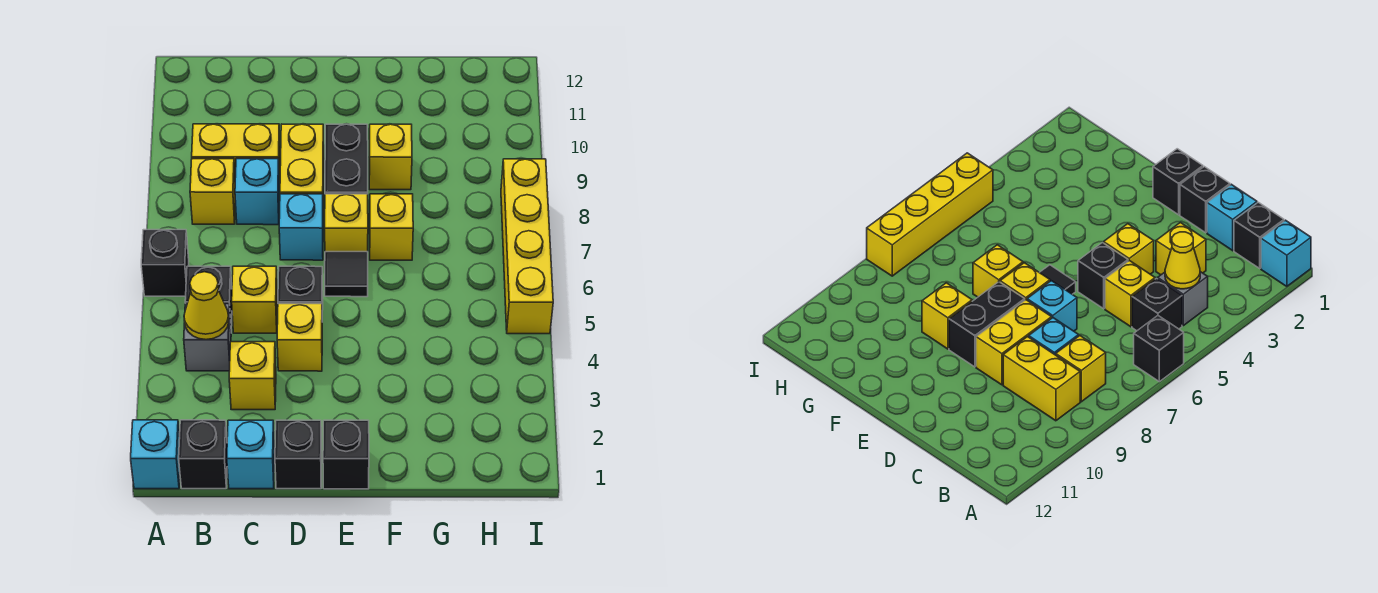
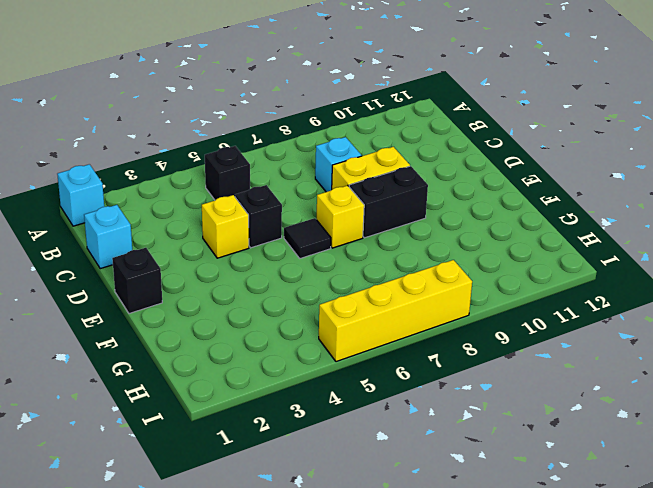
none -> black brick A6 level 1
none -> black brick B1 level 1
none -> grey brick B4 level 1

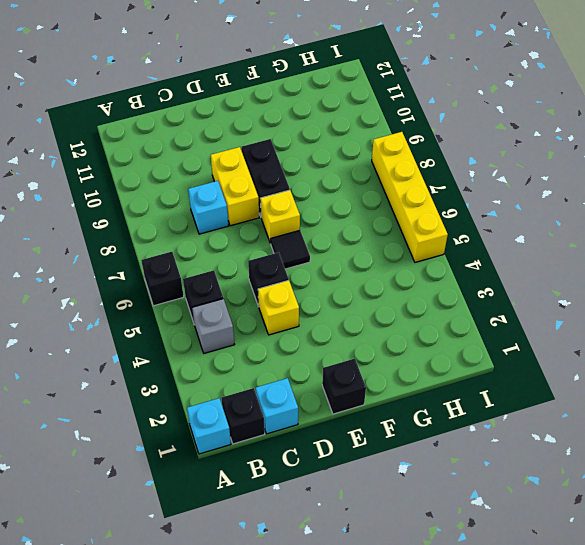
none -> yellow brick B8 level 1
none -> yellow brick B9:C9 level 1
none -> yellow brick C3 level 1

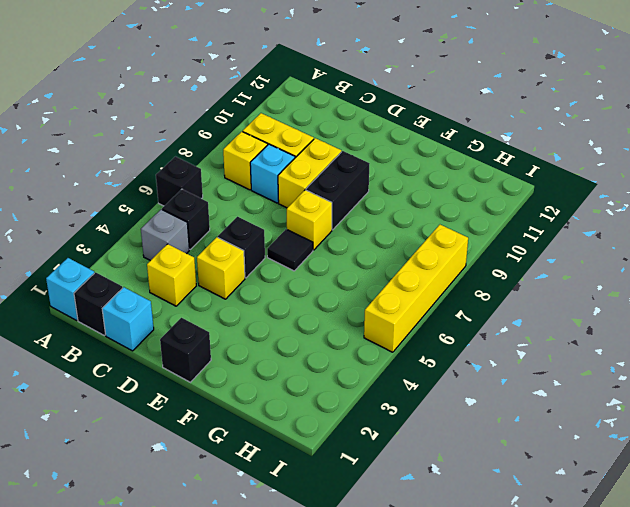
none -> yellow brick C5 level 1
none -> black brick D1 level 1
none -> cyan brick D7 level 1

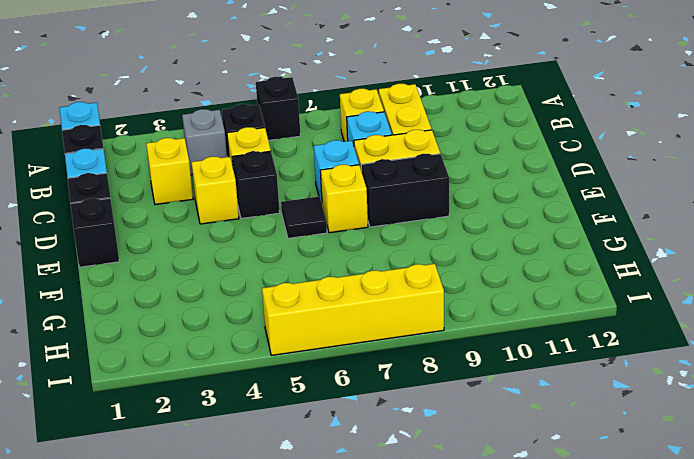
none -> yellow brick F7 level 1
none -> yellow brick F9 level 1
none -> yellow cone B4 level 2

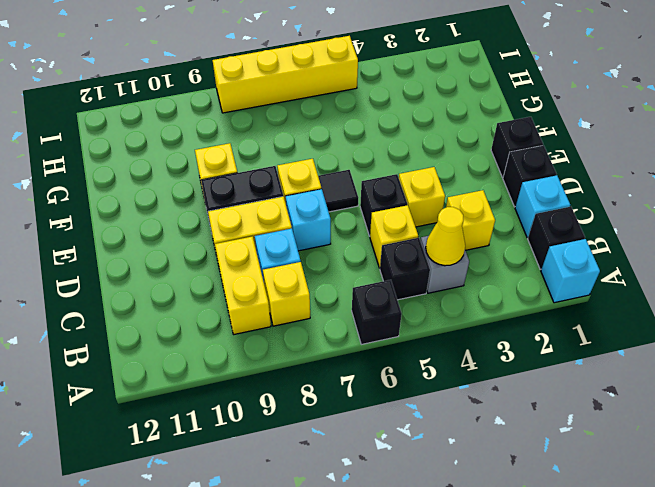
none -> yellow brick F7 level 1

